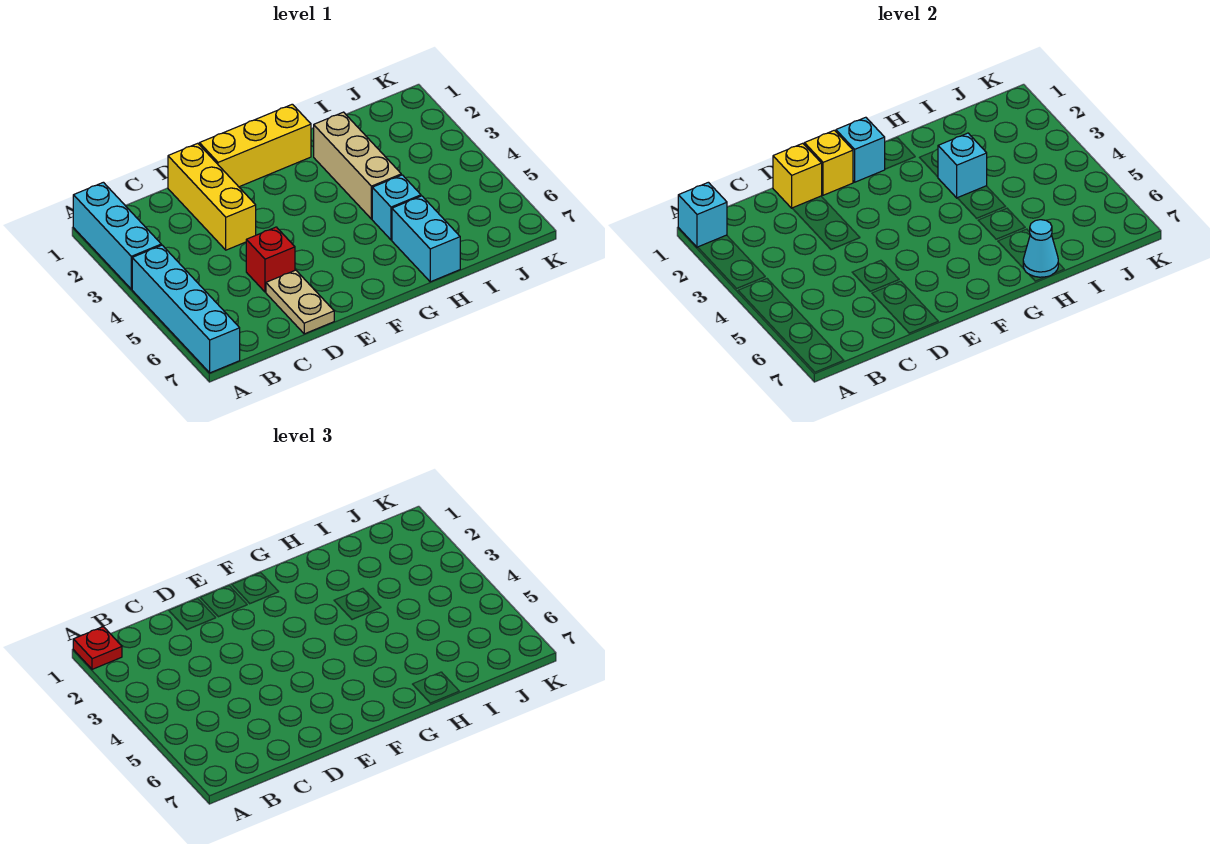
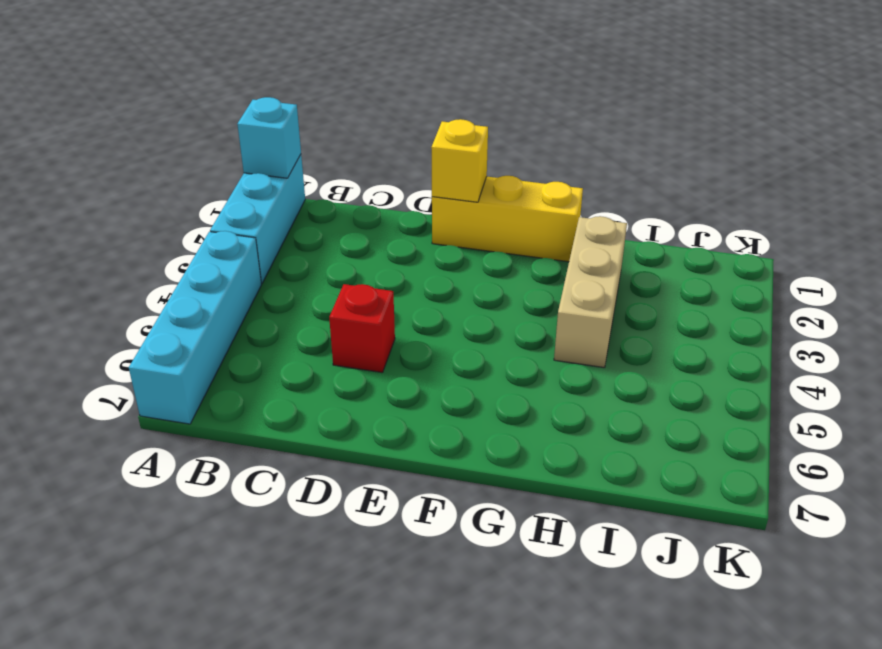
none -> yellow brick D1:D3 level 1
none -> tan plate D6:D7 level 1
none -> cyan brick H5 level 1

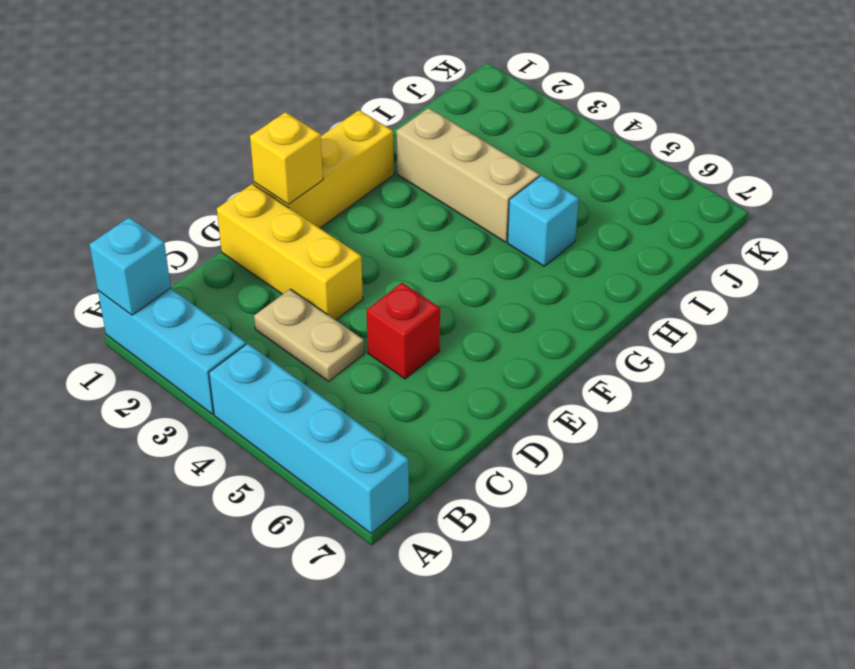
tan plate C3:C4 level 1 -> tan plate D6:D7 level 1
none -> cyan brick H6:H7 level 1
none -> yellow brick D1 level 2
none -> cyan brick F1 level 2

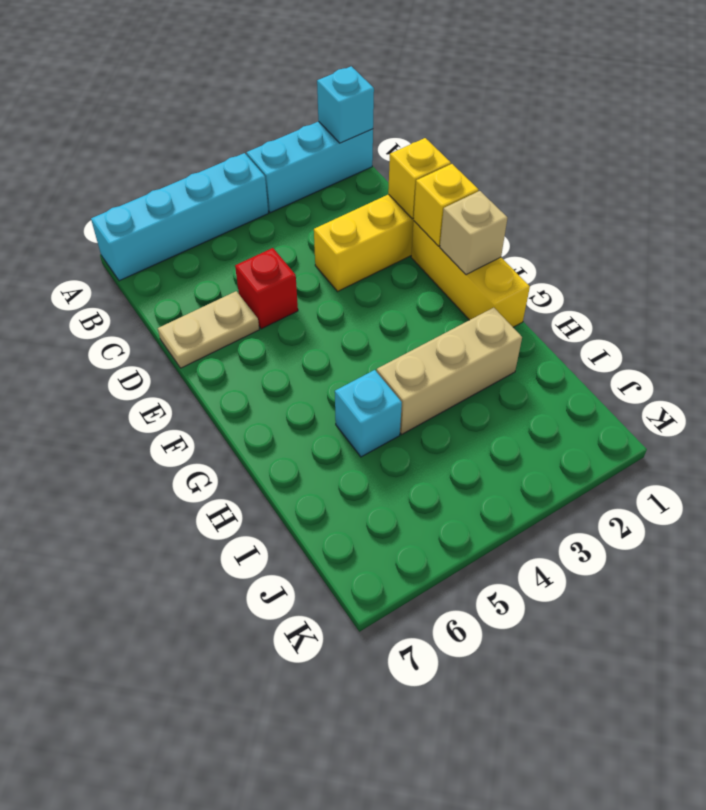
tan brick F1 level 2 -> cyan brick F1 level 2
none -> cyan brick H6:H7 level 1
none -> cyan brick H3 level 2
none -> cyan cone H7 level 2

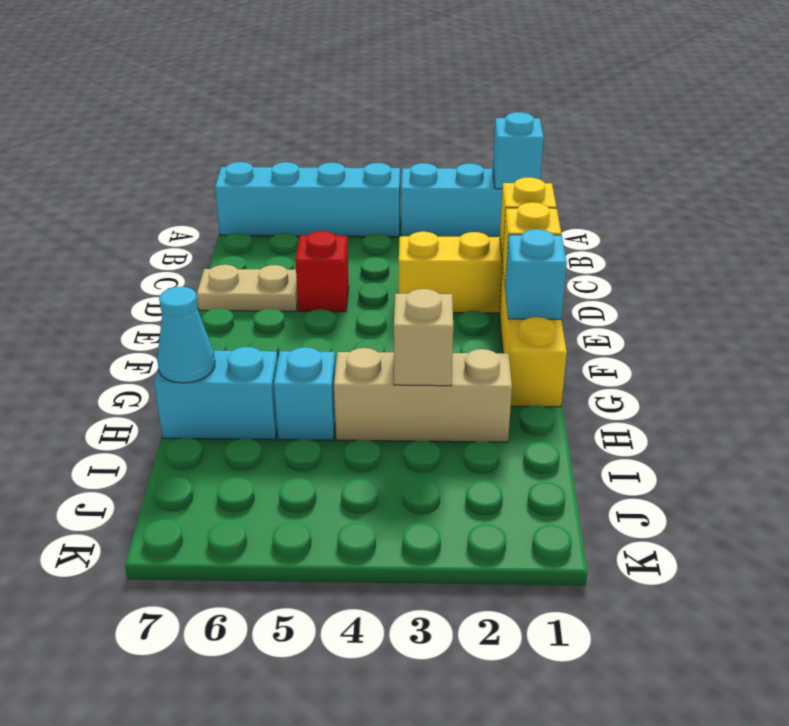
tan brick H3 level 2 -> cyan brick H3 level 2
none -> red plate A1 level 3

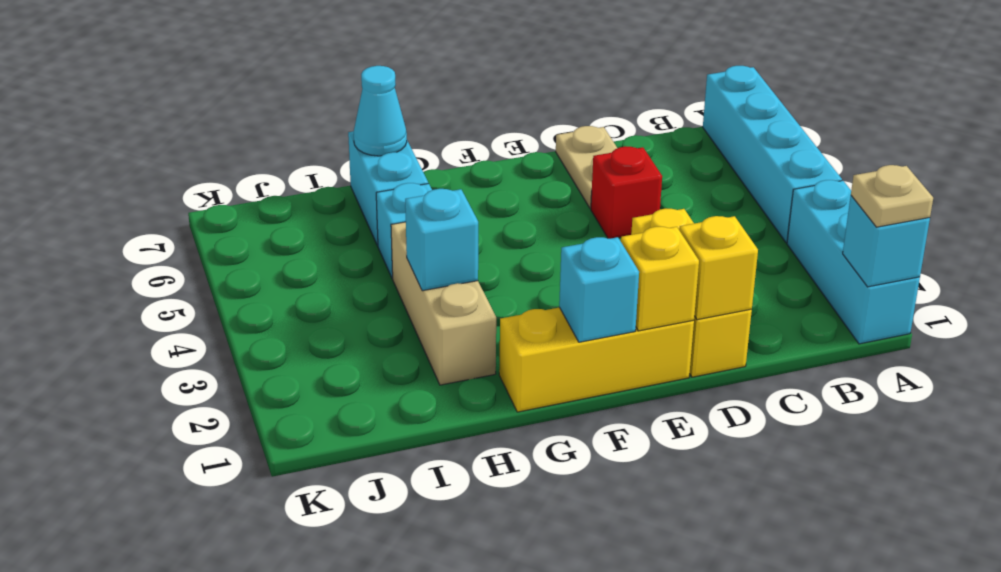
tan plate A1 level 3 -> red plate A1 level 3

